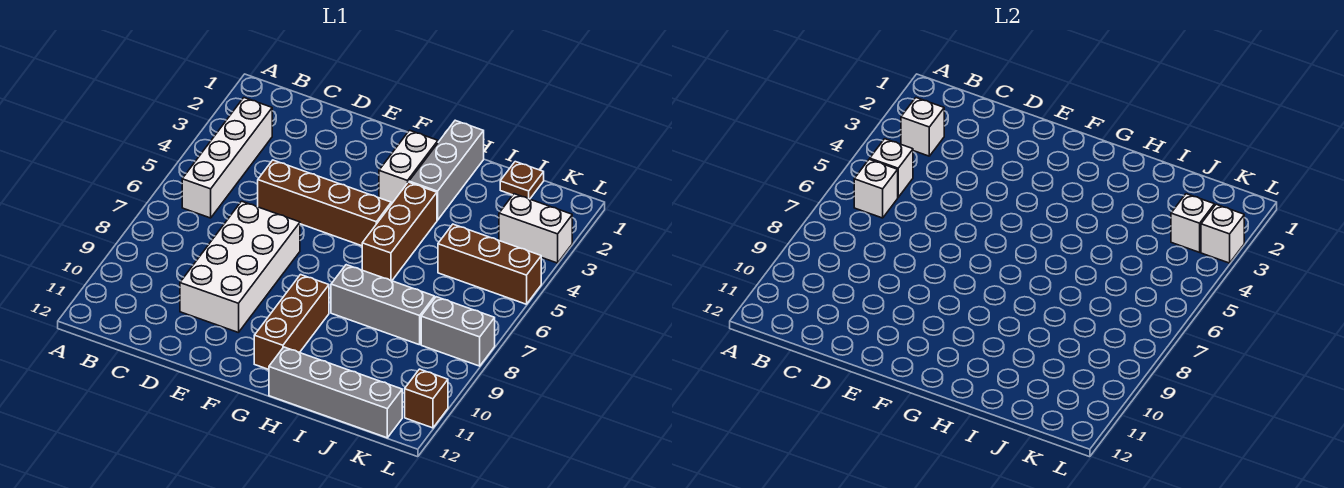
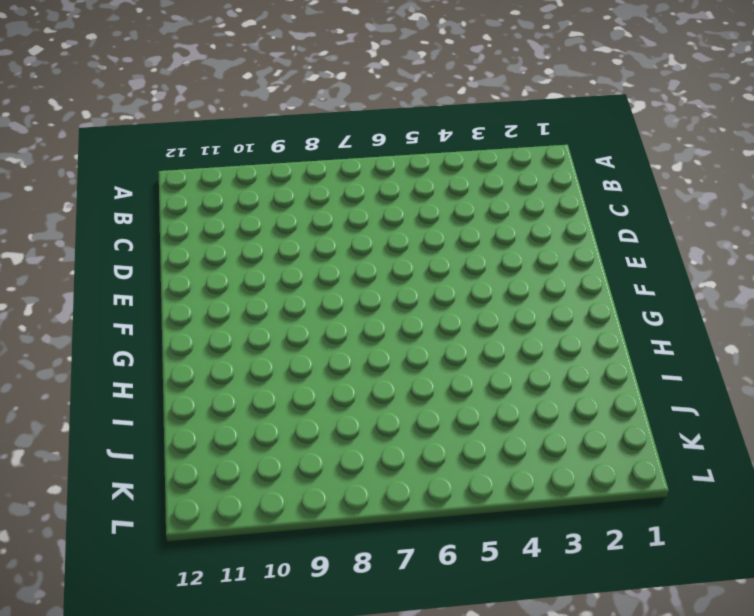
none -> white brick B3:B6 level 1
none -> brown brick D5:G5 level 1
none -> white brick D7:E10 level 1

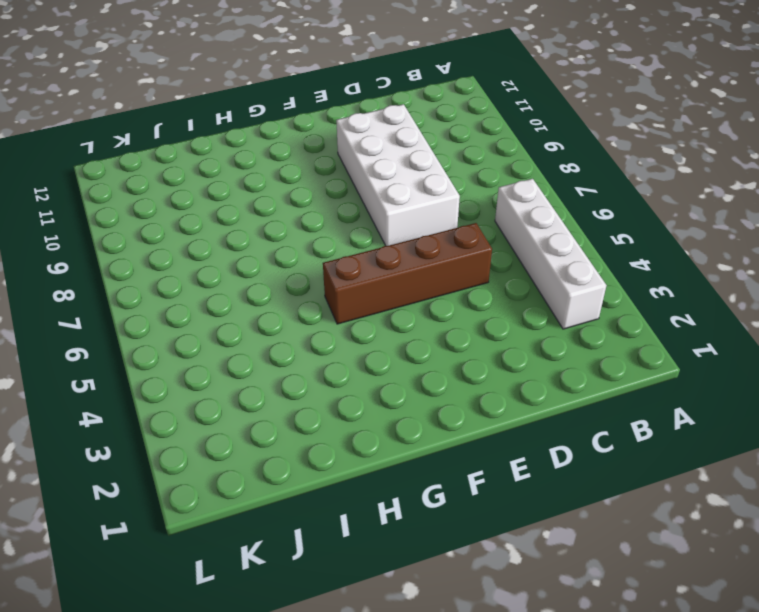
none -> white brick G2:G3 level 1
none -> brown brick G9:G11 level 1
none -> grey brick H1:H3 level 1

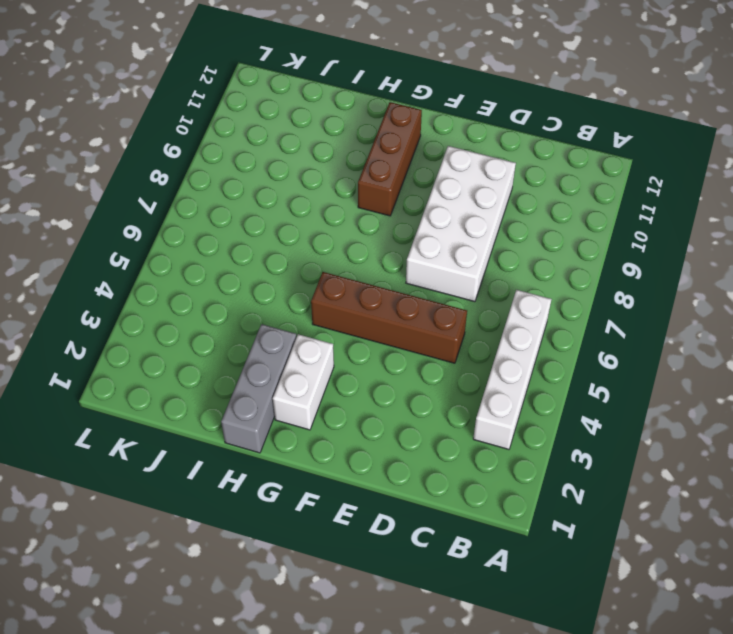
none -> brown brick H4:H6 level 1
none -> grey brick H8:J8 level 1
none -> grey brick H12:K12 level 1

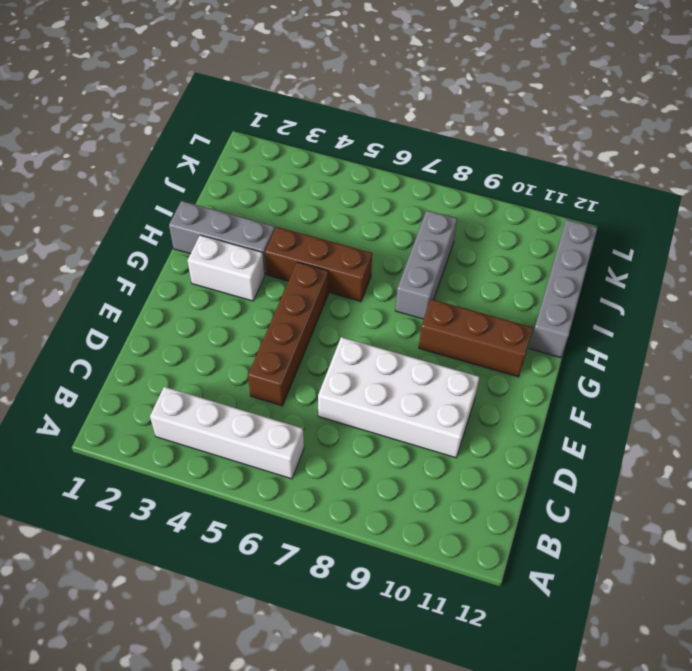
none -> brown plate J1 level 1
none -> brown brick J5:L5 level 1
none -> white brick K3:L3 level 1

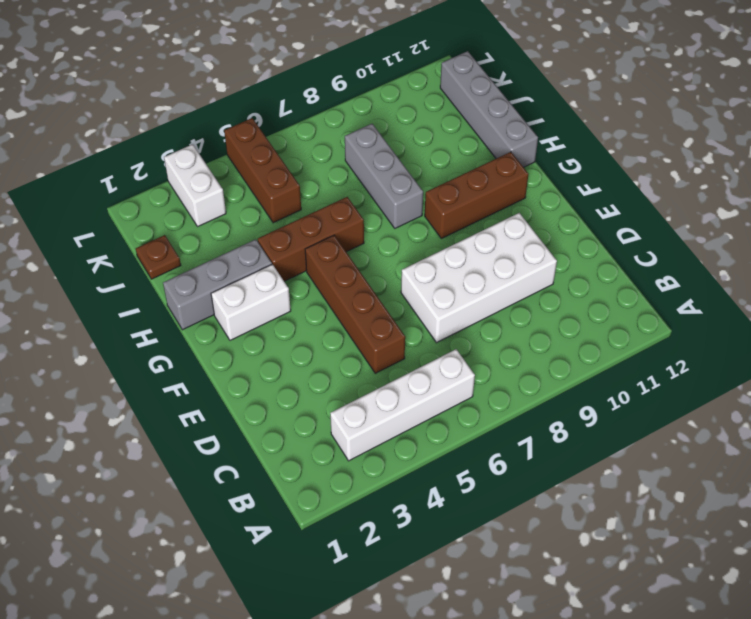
none -> grey brick K8:L8 level 1
none -> brown brick L11 level 1
none -> white brick B3 level 2

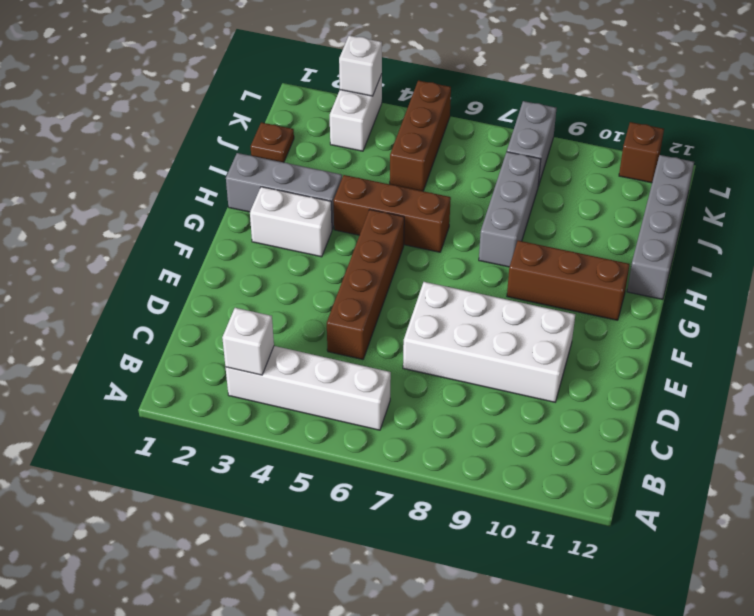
none -> white brick B5 level 2
none -> white brick B6 level 2
none -> white brick K3 level 2

